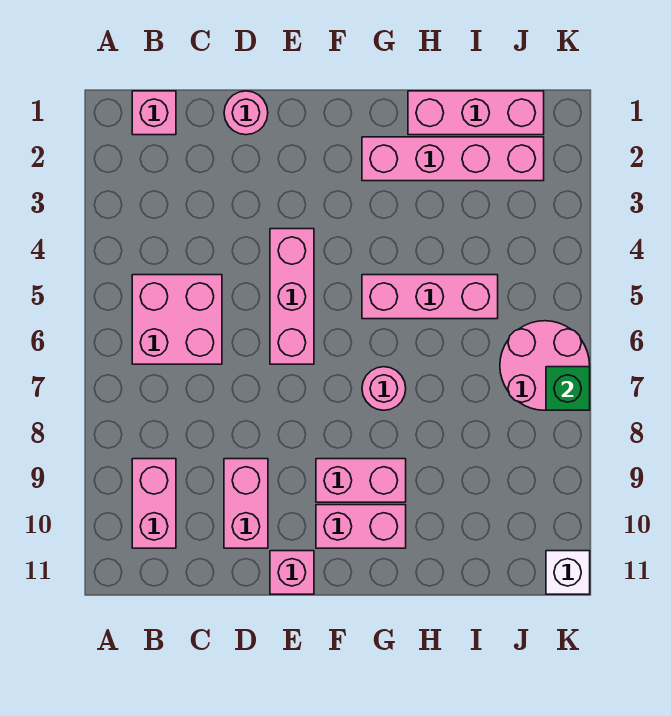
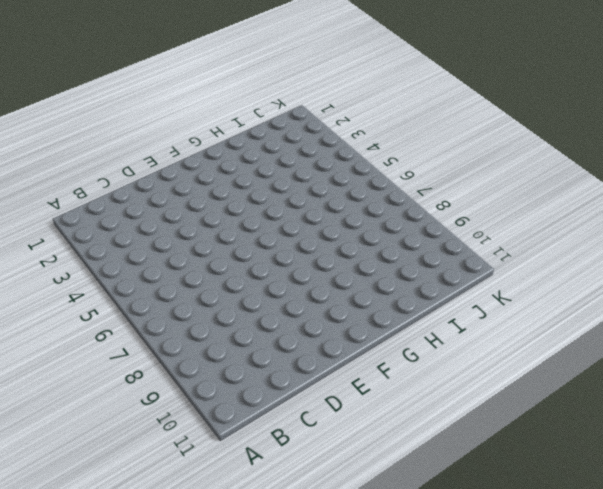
none -> pink brick B1 level 1
none -> pink brick B5:C6 level 1
none -> pink brick B9:B10 level 1

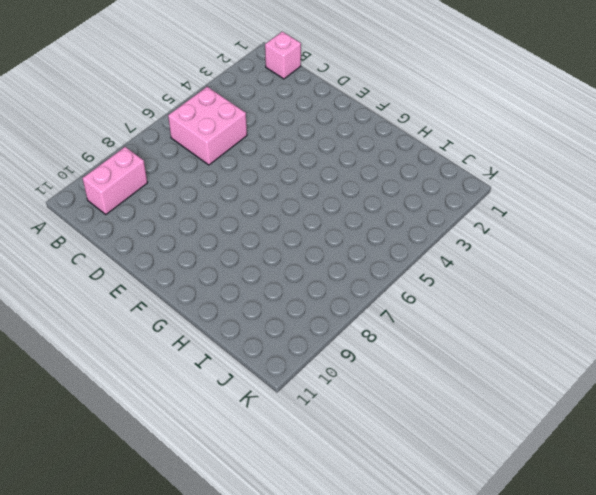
none -> pink round brick D1 level 1
none -> pink brick D9:D10 level 1
none -> pink brick E4:E6 level 1

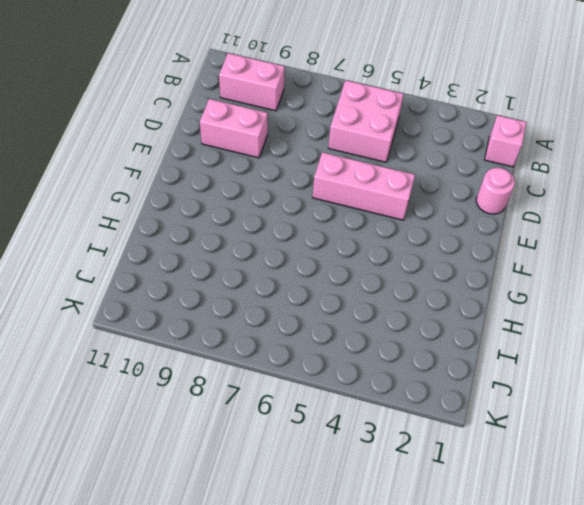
none -> pink brick E11 level 1
none -> pink brick F9:G9 level 1
none -> pink brick F10:G10 level 1

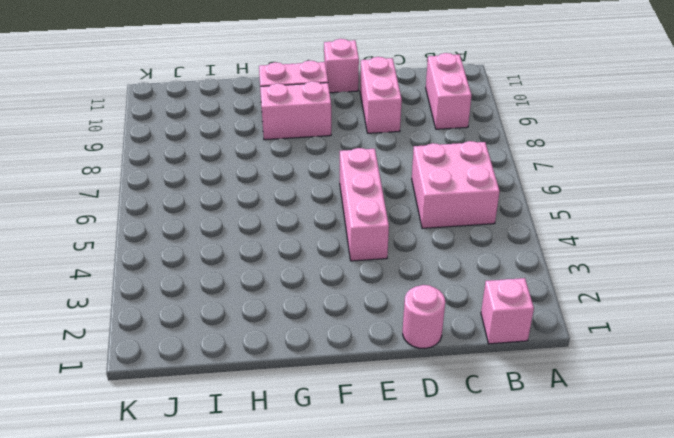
none -> pink brick G2:J2 level 1
none -> pink brick G5:I5 level 1
none -> pink round brick G7 level 1

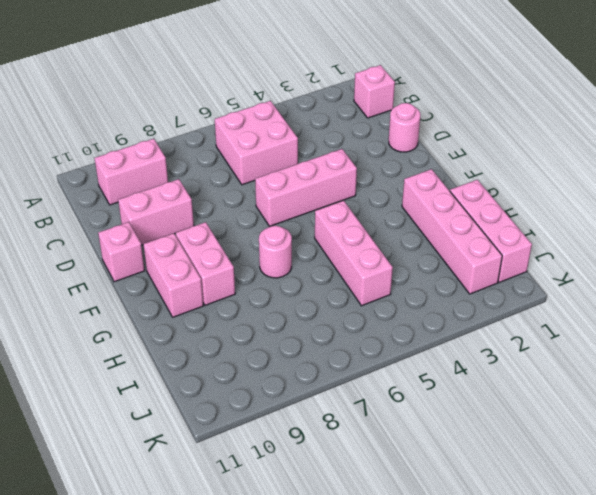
none -> pink round brick J6:K7 level 1
none -> white brick K11 level 1
none -> green brick K7 level 2

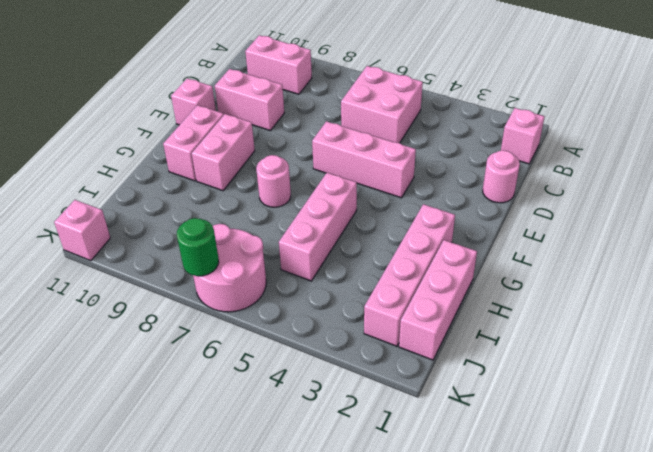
green round brick K7 level 2 -> green brick K7 level 2
pink brick K11 level 1 -> white brick K11 level 1

